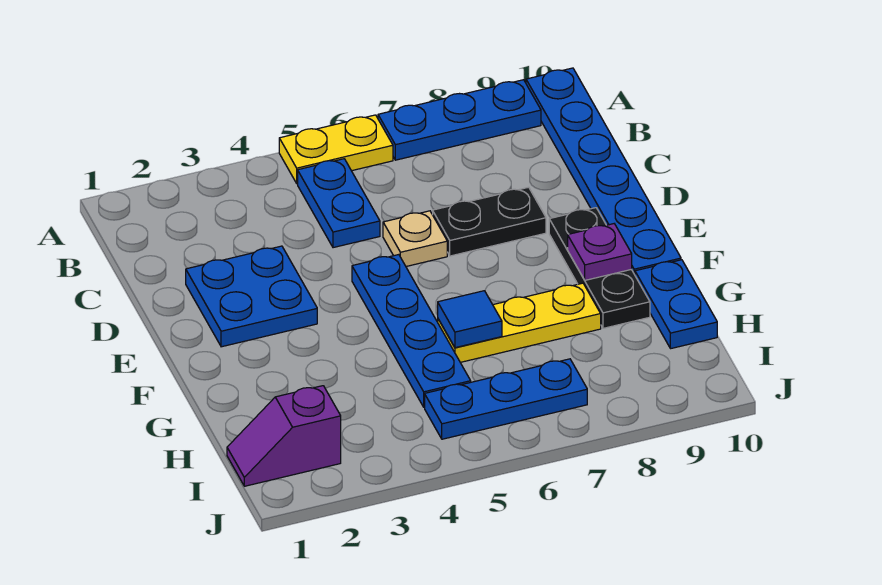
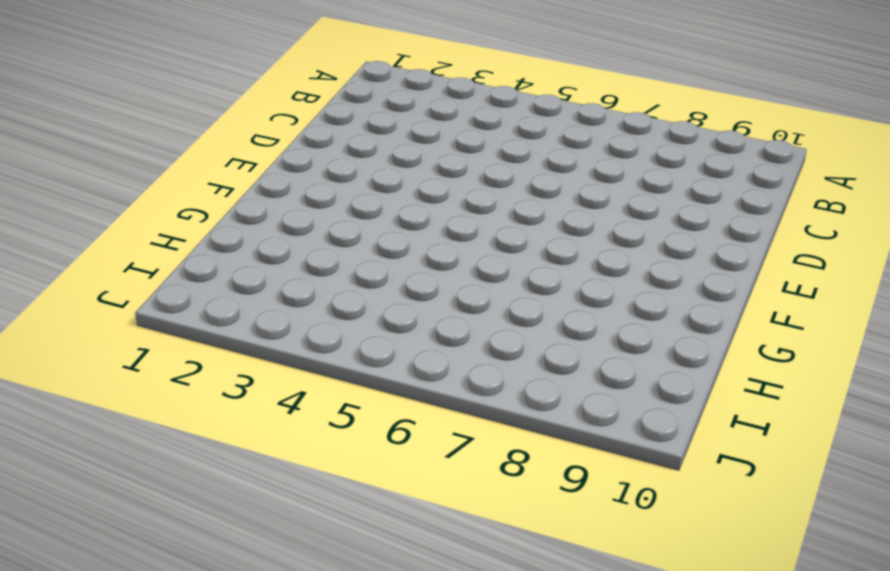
none -> yellow plate A5:A6 level 1
none -> blue plate A7:A9 level 1
none -> blue plate A10:F10 level 1

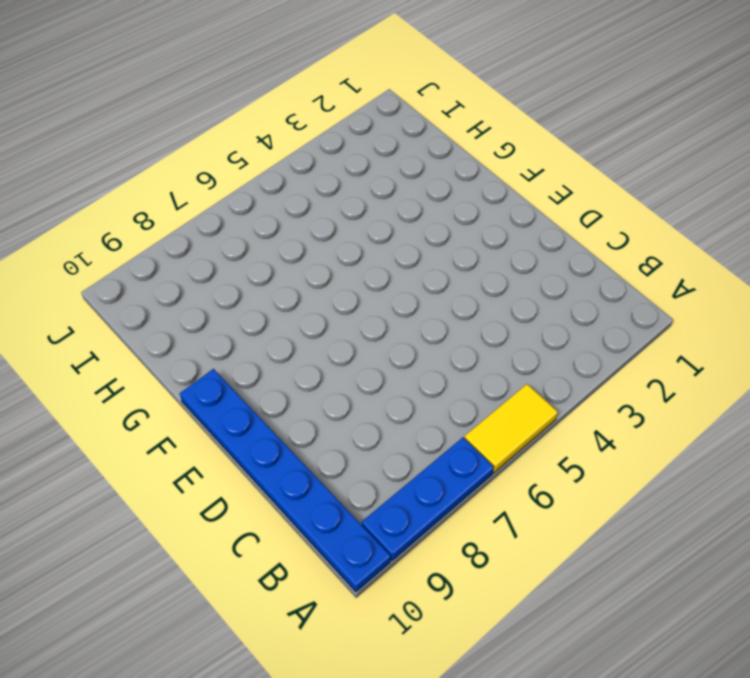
yellow tile A5:A6 level 1 -> yellow plate A5:A6 level 1
none -> blue plate B5:C5 level 1
none -> blue plate D2:E3 level 1
none -> tan plate D6 level 1

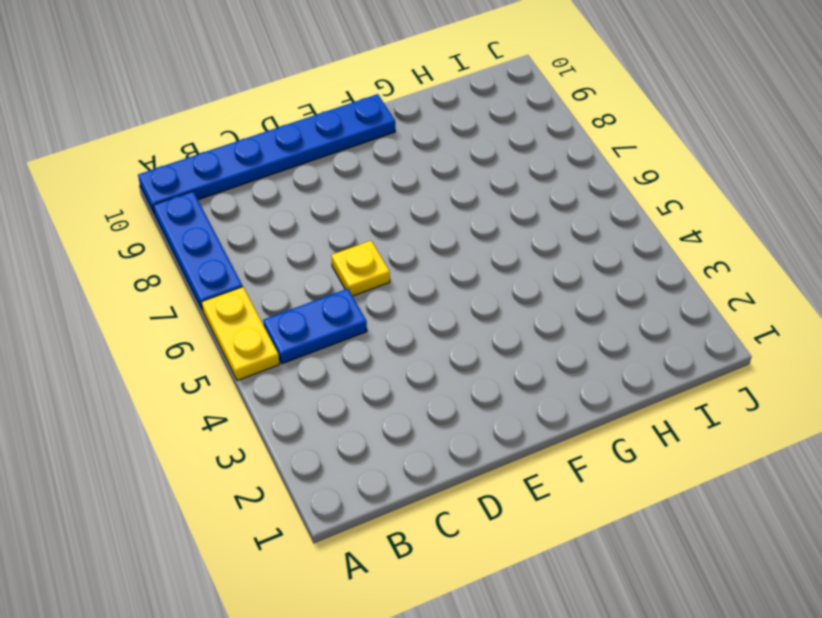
yellow plate D6 level 1 -> tan plate D6 level 1
none -> blue plate D2:E3 level 1
none -> black plate D7:D8 level 1
none -> blue plate E5:H5 level 1

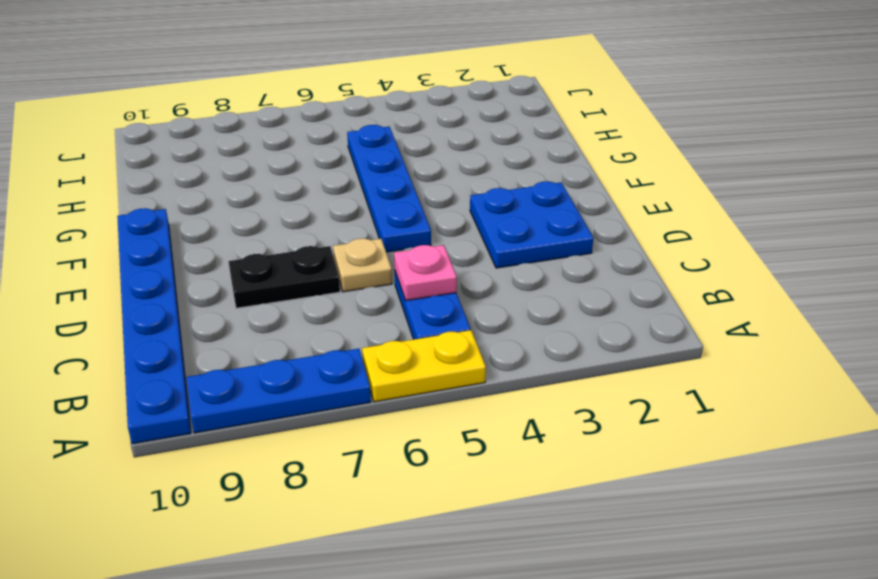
pink plate C5 level 2 -> none
none -> black plate E9:G9 level 1
none -> yellow plate G6:G8 level 1
none -> blue plate G10:H10 level 1

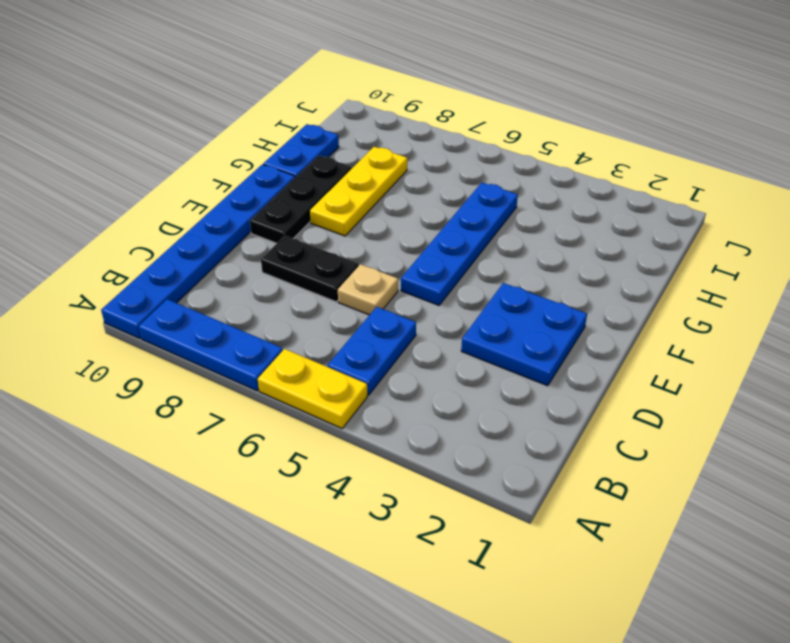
yellow plate F8:H8 level 1 -> yellow plate G6:G8 level 1
none -> purple slope I1:I2 level 1 top 2
none -> blue plate I5:I7 level 1
none -> purple plate F9 level 2

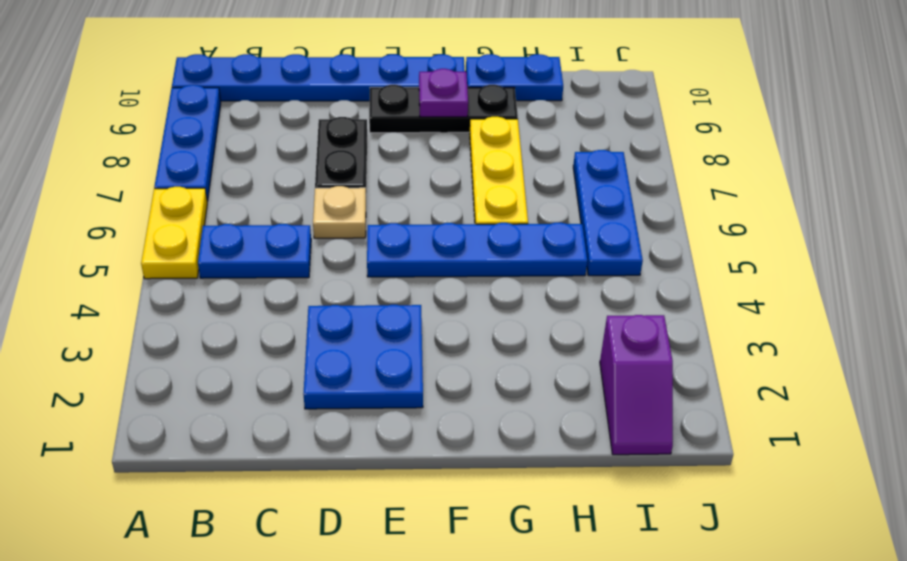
none -> blue tile G6 level 2

